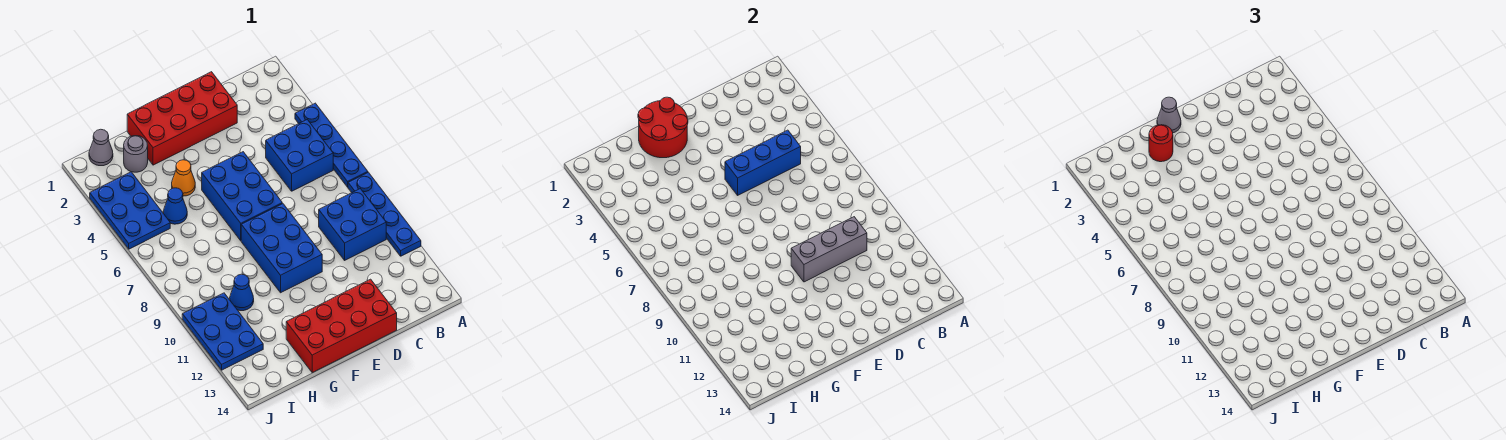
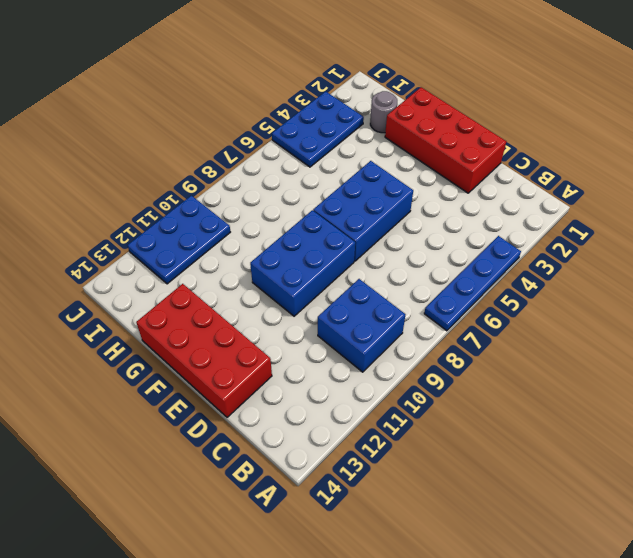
none -> blue plate A8:A11 level 1
none -> blue brick B5:C6 level 1
none -> orange cone G4 level 1

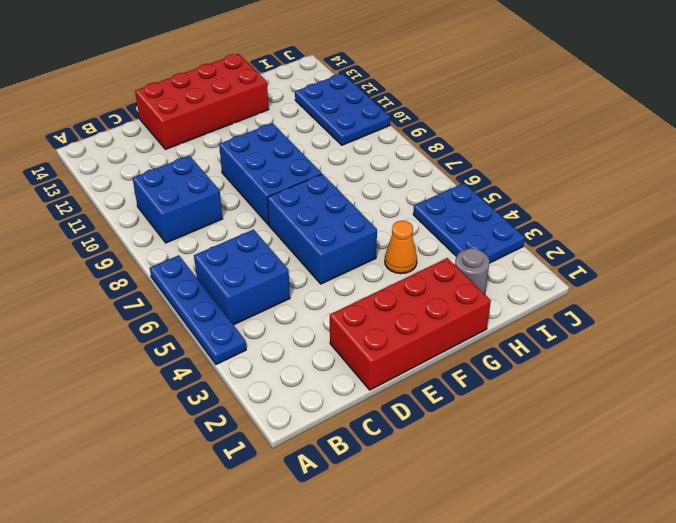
none -> blue plate A8:A11 level 1
none -> blue cone H5 level 1
none -> blue cone H10 level 1

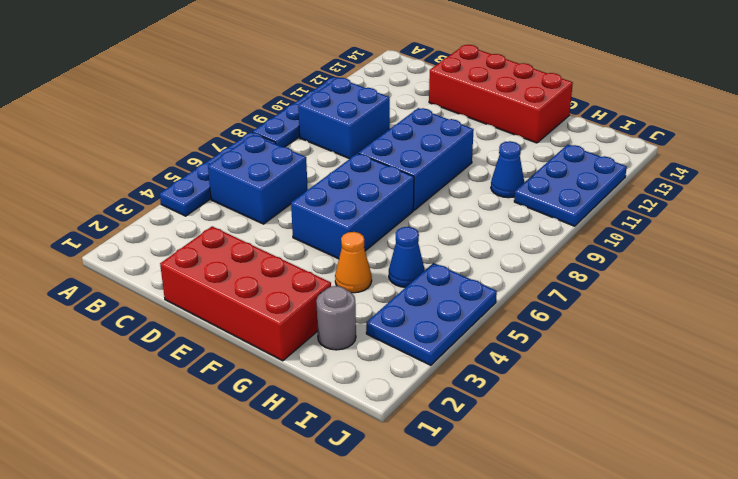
none -> grey cone I1 level 1
none -> blue brick C5:E5 level 2
none -> grey brick C10:E10 level 2

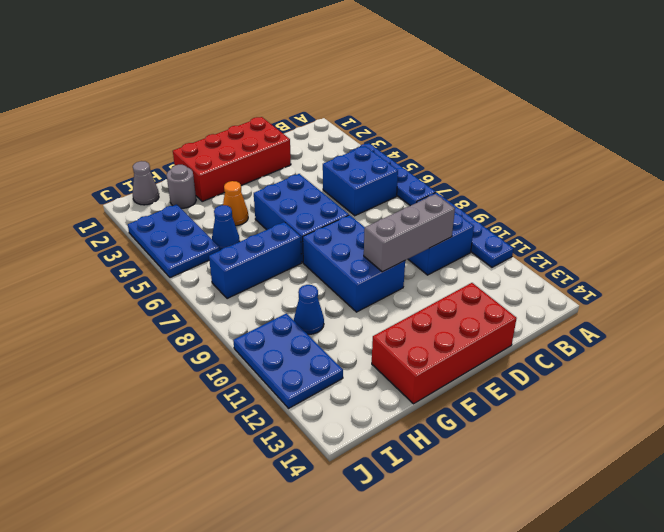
blue brick G7:I7 level 1 -> blue brick C5:E5 level 2
none -> red round brick F1:G2 level 2
none -> grey cone F1 level 3
none -> red round brick G2 level 3

